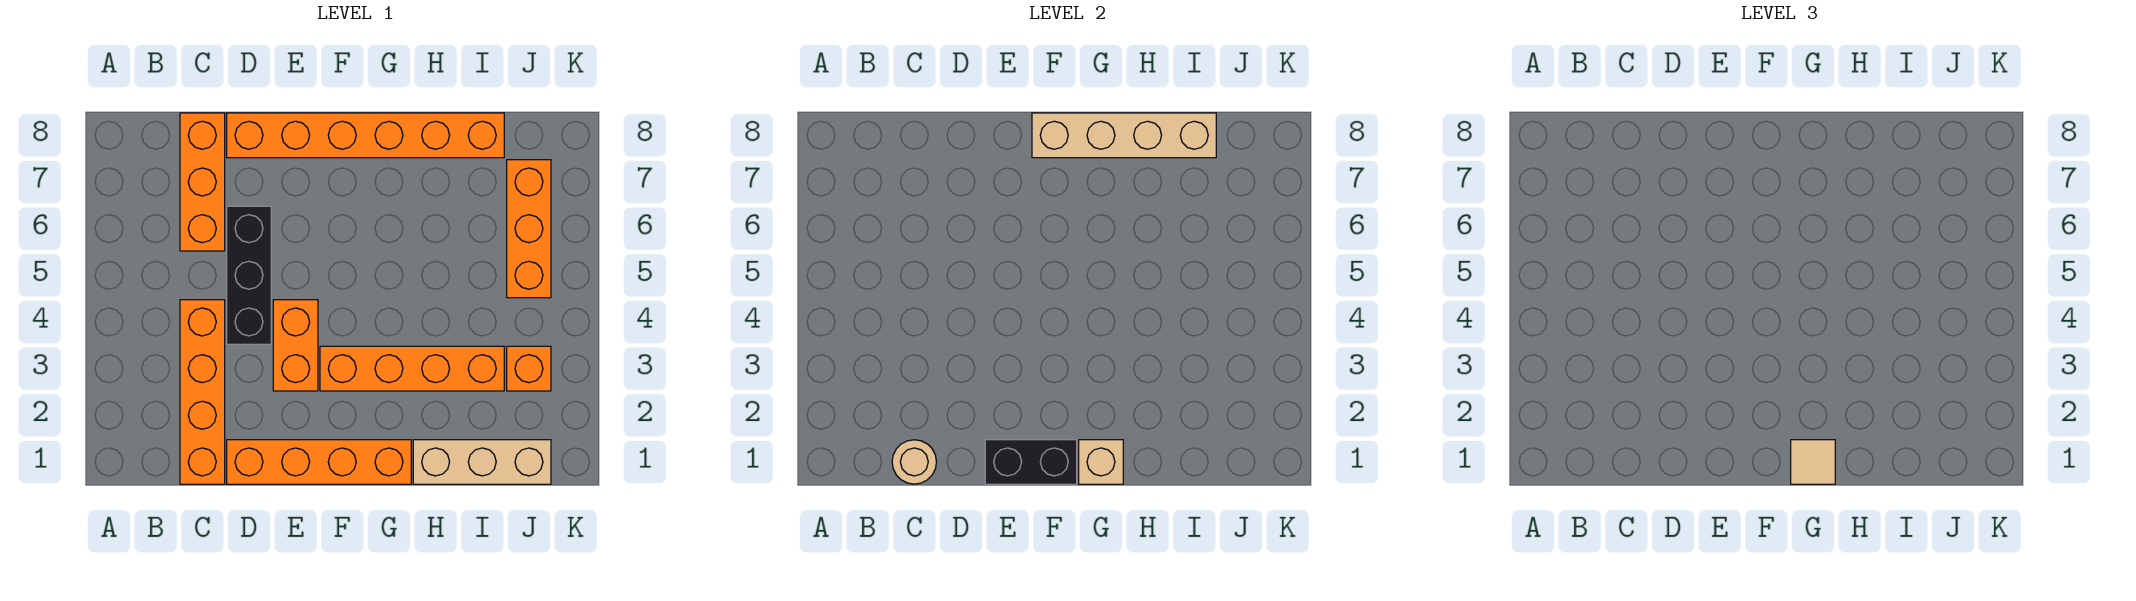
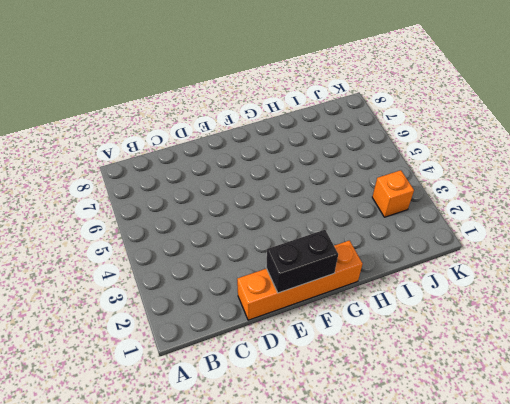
none -> orange brick C1:C4 level 1
none -> orange brick C6:C8 level 1
none -> black brick D4:D6 level 1

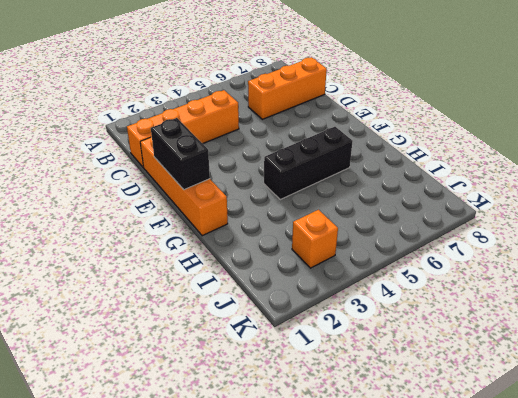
black brick G4:G6 level 1 -> black brick D4:D6 level 1
none -> orange brick D8:I8 level 1
none -> orange brick E3:E4 level 1
none -> orange brick F3:I3 level 1

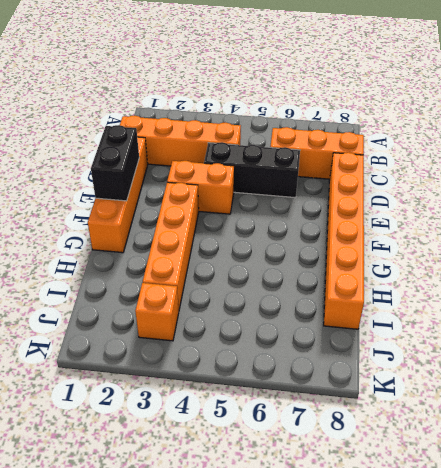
none -> tan brick H1:J1 level 1
none -> orange brick J5:J7 level 1
none -> tan round brick C1 level 2

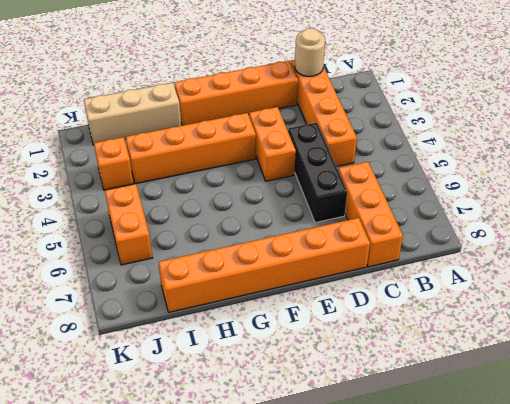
orange brick J5:J6 level 1 -> orange brick J5:J7 level 1
none -> black brick E1:F1 level 2
none -> tan brick F8:I8 level 2
none -> tan brick G1 level 2

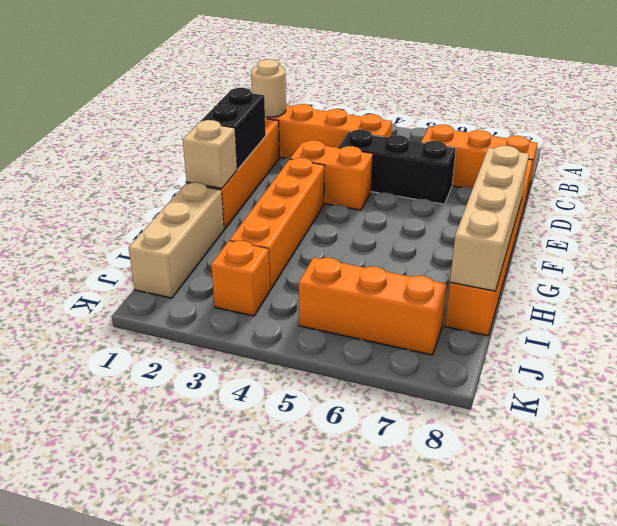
none -> tan tile G1 level 3

